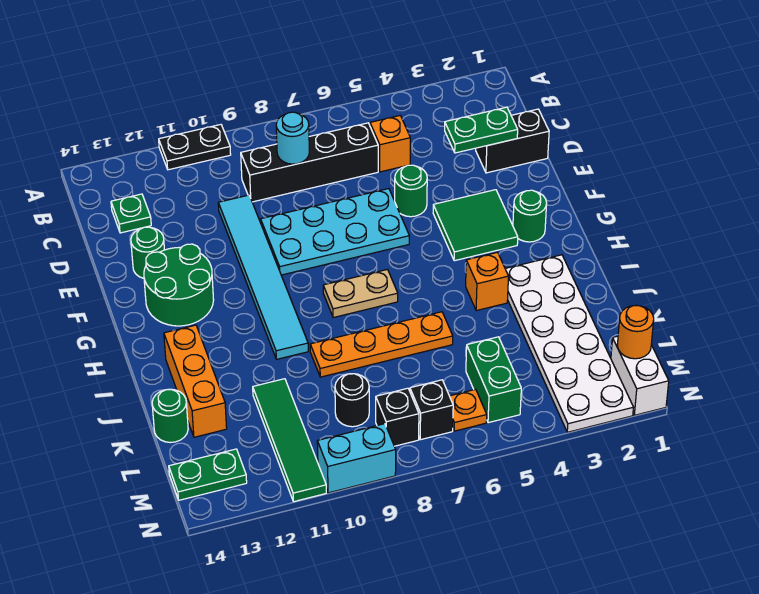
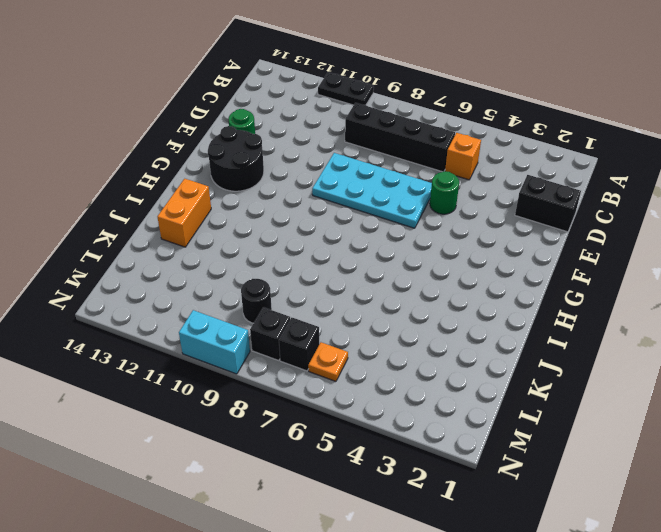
black round brick F12:G13 level 1 -> green round brick F12:G13 level 1
orange brick I13:J13 level 1 -> orange brick I13:K13 level 1
none -> green plate C13 level 1
none -> cyan tile D10:I10 level 1
none -> green tile F3:G4 level 1
none -> green round brick G2 level 1

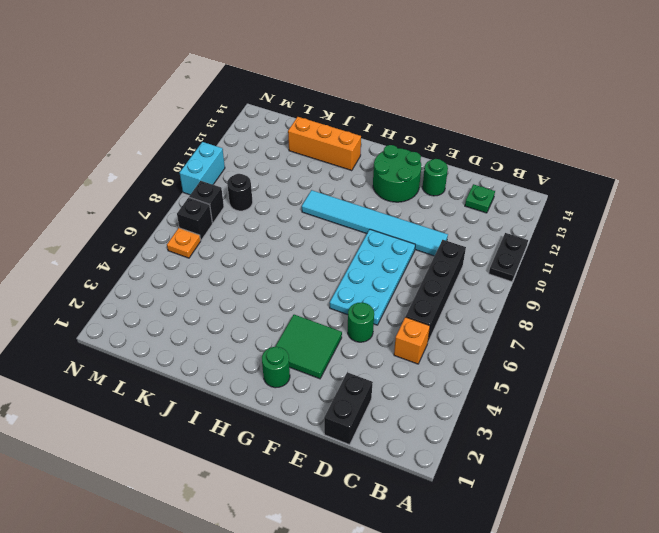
none -> tan plate H7:H8 level 1
none -> white plate I2:N3 level 1
none -> orange brick I4 level 1
none -> orange plate J6:J9 level 1

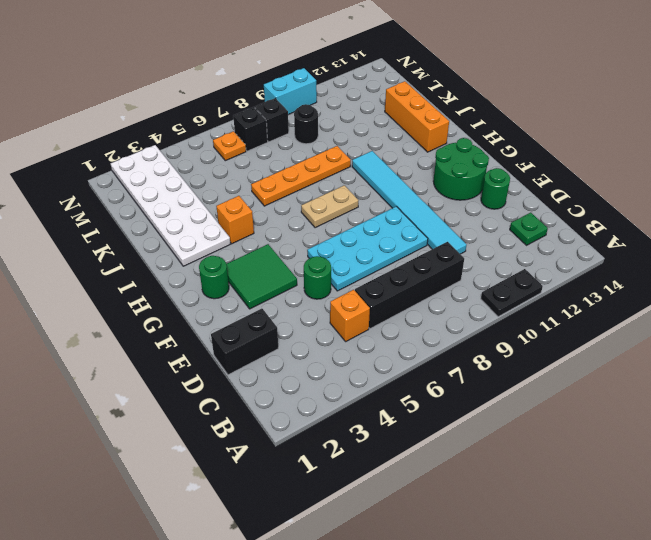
none -> green tile K11:N11 level 1
none -> green round brick K14 level 1
none -> green brick L5:M5 level 1
none -> white brick M1:N1 level 1

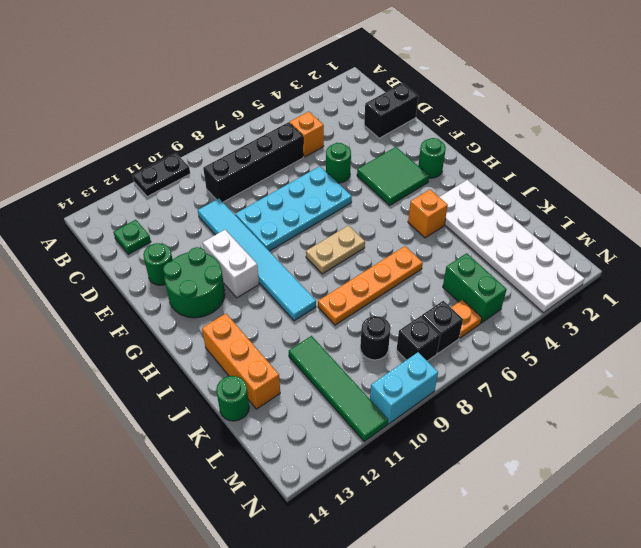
white brick F11:G11 level 1 -> white brick M1:N1 level 1
none -> green plate M13:M14 level 1
none -> cyan round brick C8 level 2
none -> green plate D2:D3 level 2
none -> orange round brick M1 level 2

